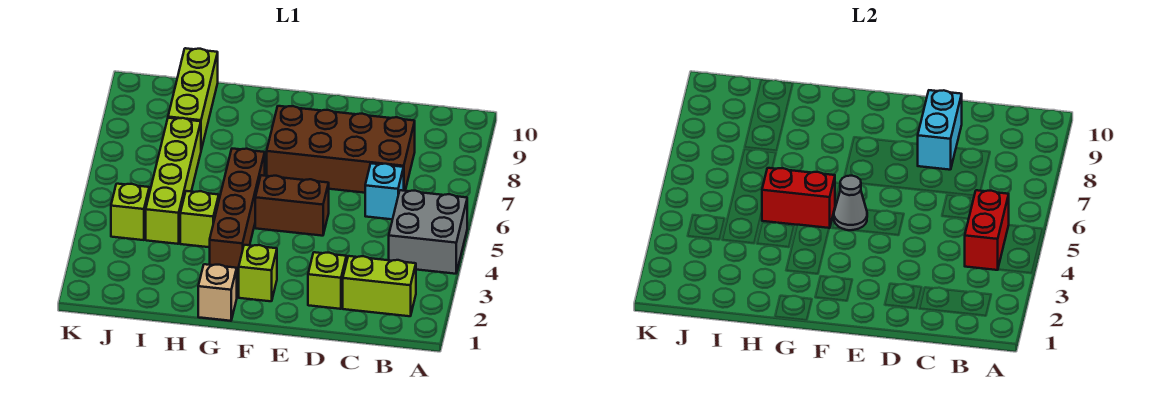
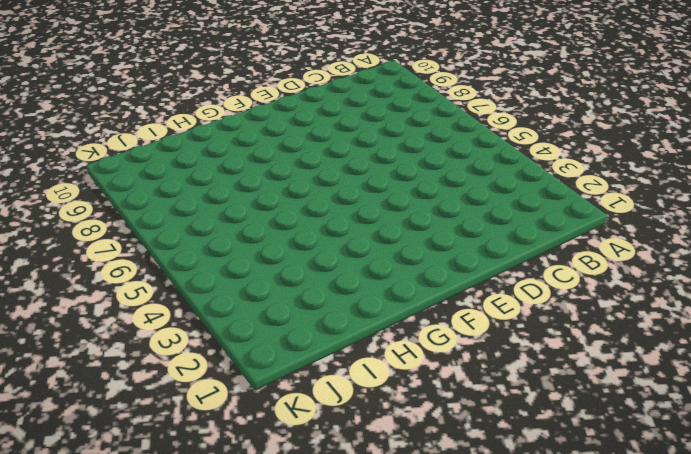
none -> grey brick A4:B5 level 1
none -> lime brick B2:C2 level 1
none -> cyan brick C6 level 1

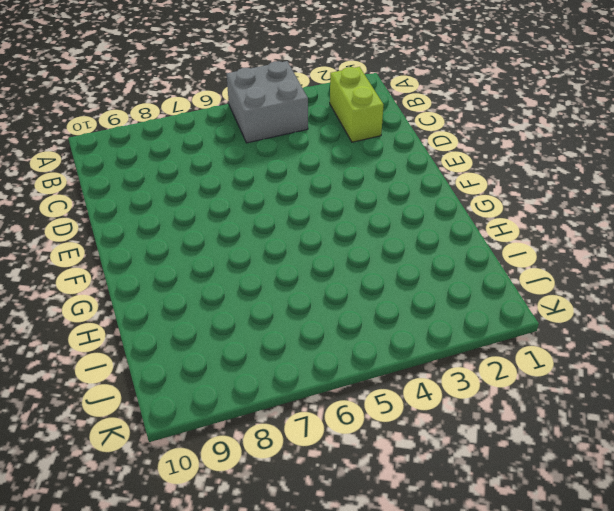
none -> cyan brick C6 level 1
none -> brown brick C7:F8 level 1
none -> lime brick D2 level 1

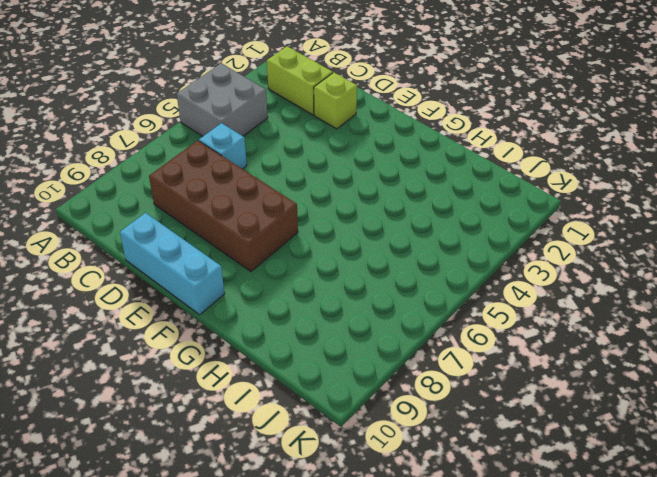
cyan brick D10:F10 level 1 -> none
none -> brown brick E5:F5 level 1
none -> lime brick F2 level 1
none -> tan brick G1 level 1

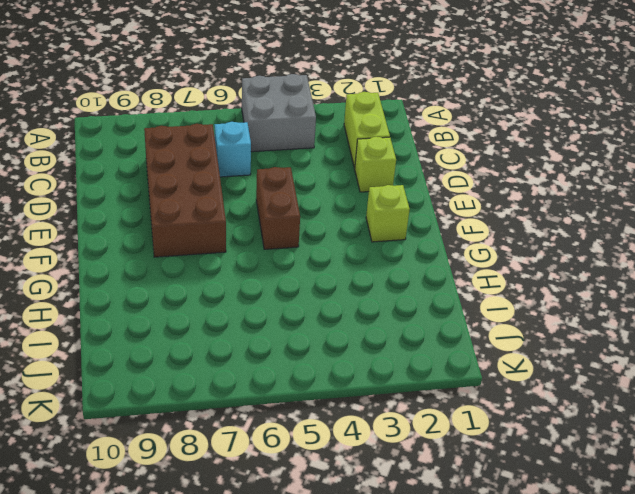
none -> tan brick G1 level 1
none -> brown brick G3:G6 level 1
none -> lime brick H4 level 1

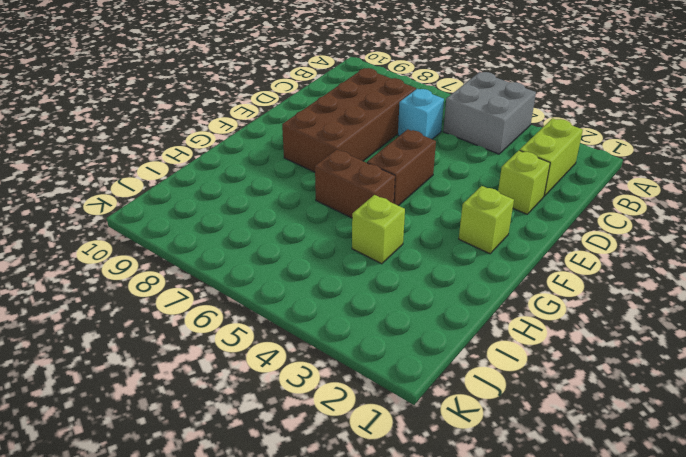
brown brick G5:G6 level 1 -> brown brick G3:G6 level 1
none -> tan brick G1 level 1
none -> lime brick I4:I7 level 1
none -> lime brick I8:I10 level 1

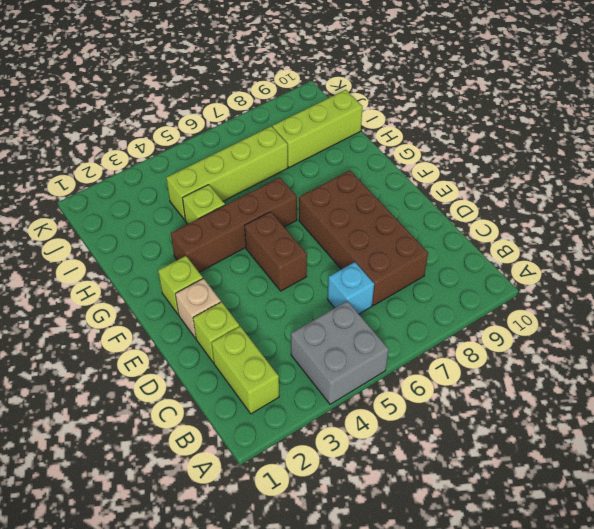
tan brick E2 level 1 -> tan brick G1 level 1
none -> lime brick J4 level 1
none -> red brick B4:B5 level 2
none -> cyan brick D8:D9 level 2

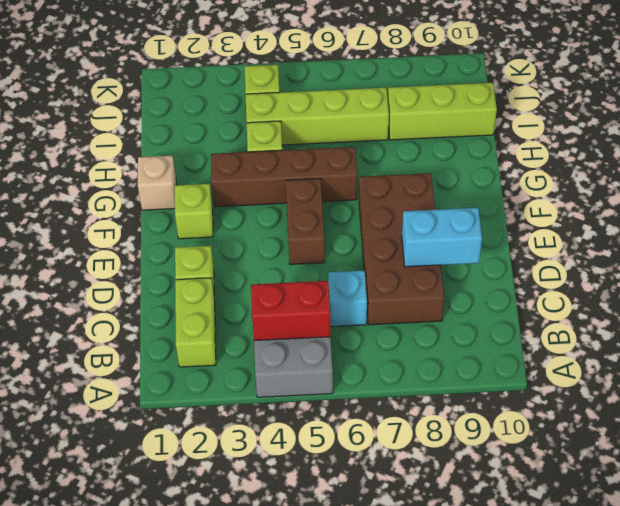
none -> grey cone F5 level 2
none -> red brick G5:H5 level 2

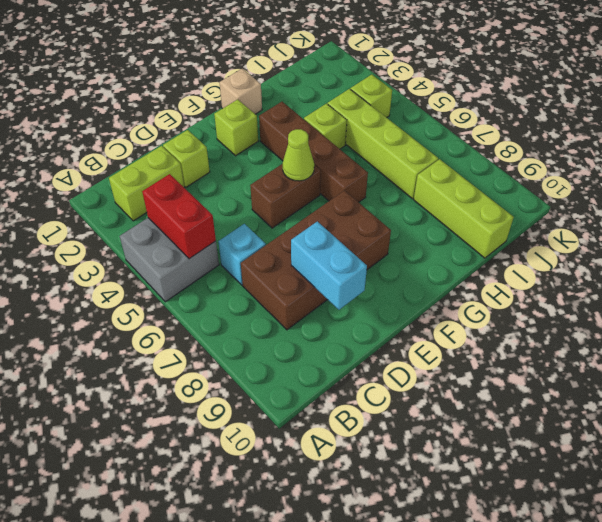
lime cone F5 level 2 -> grey cone F5 level 2
none -> red brick G5:H5 level 2

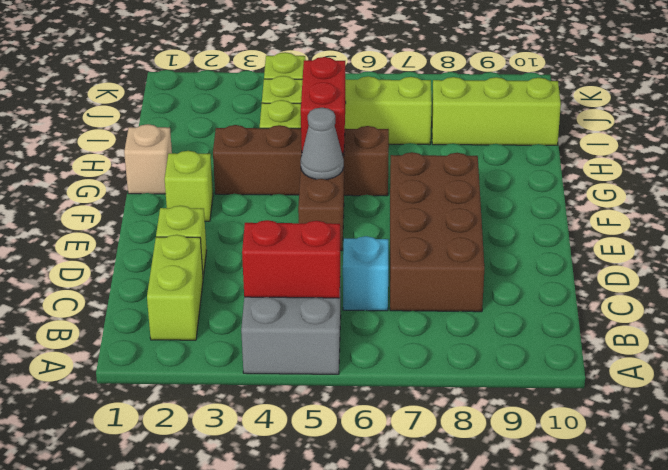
none -> cyan brick D8:D9 level 2

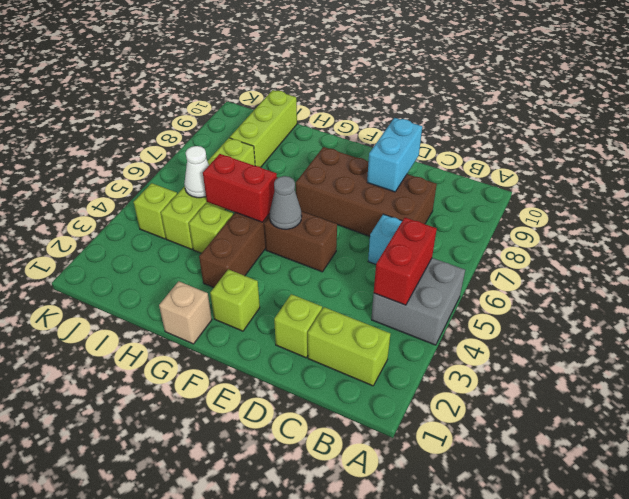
white cone I5 level 2 -> none

